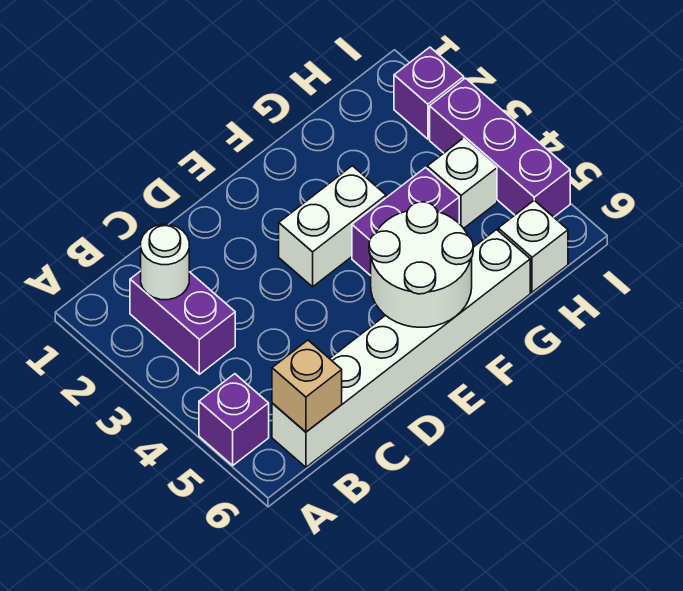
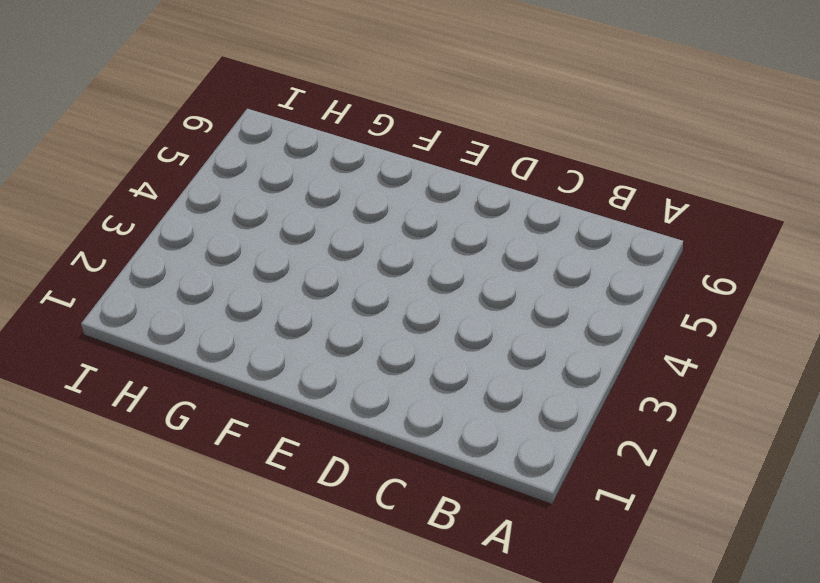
none -> purple brick A5 level 1
none -> purple brick B2:B3 level 1
none -> white brick B6:G6 level 1

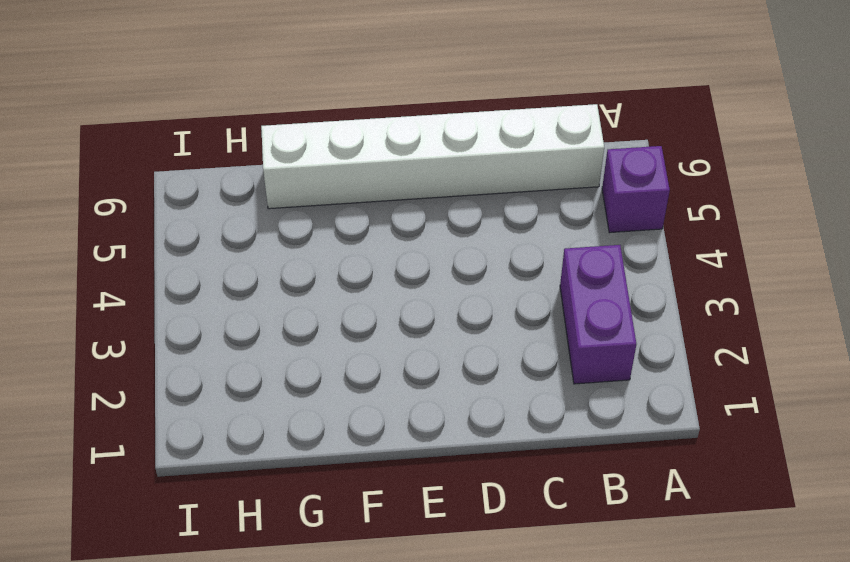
none -> white brick E3:F3 level 1
none -> purple brick F4:G4 level 1
none -> white brick H4 level 1

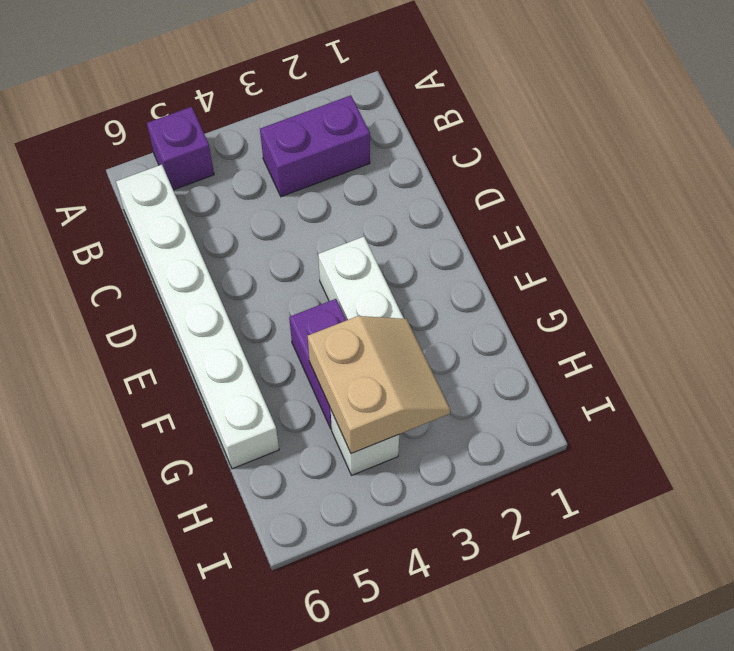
tan slope G3:H4 level 2 top 4 -> none
none -> white brick H6 level 1
none -> purple brick I2 level 1
none -> purple brick I3:I5 level 1

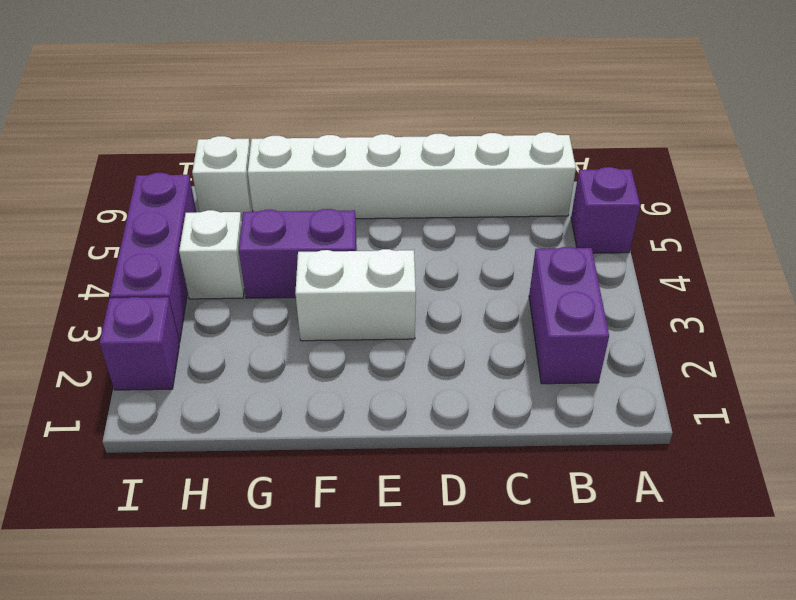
none -> white round brick B2 level 2
none -> tan brick B6 level 2
none -> white round brick E5:F6 level 2

